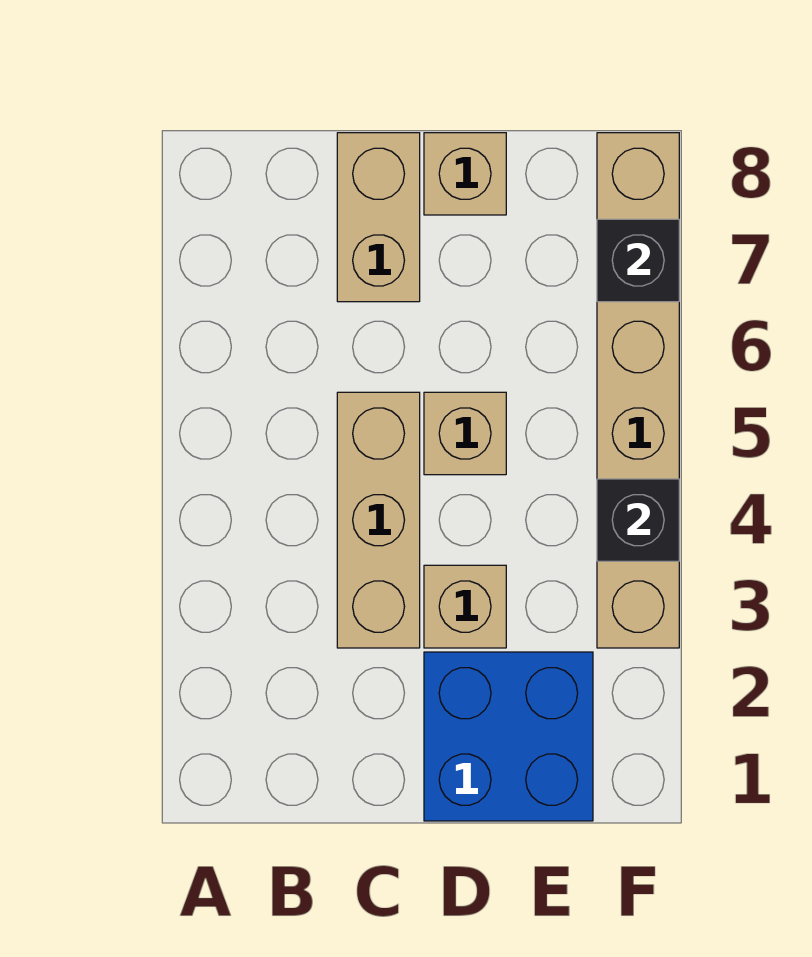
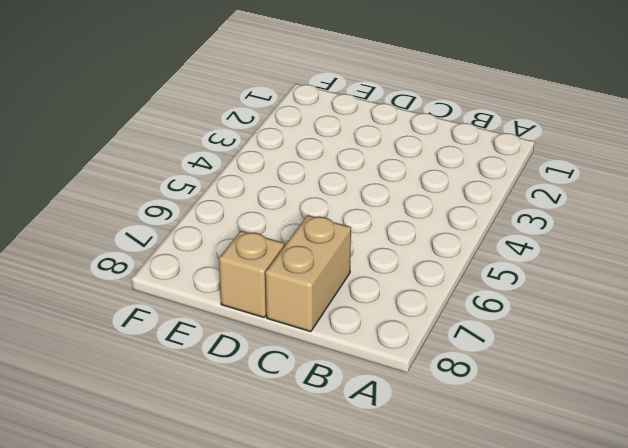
none -> tan brick C3:C5 level 1
none -> blue brick D1:E2 level 1

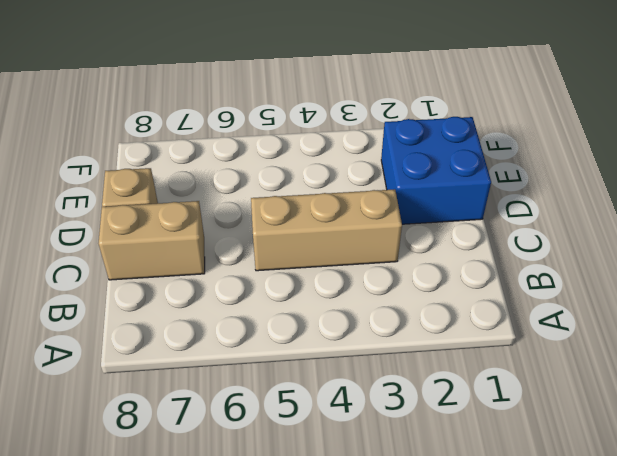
none -> tan brick D3 level 1
none -> tan brick D5 level 1

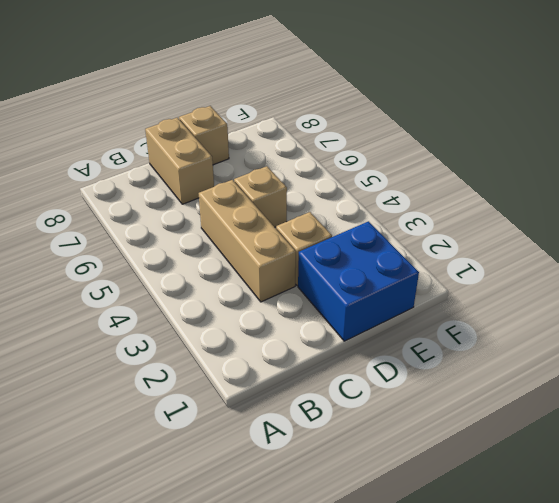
none -> tan brick F3:F8 level 1
none -> black brick F4 level 2

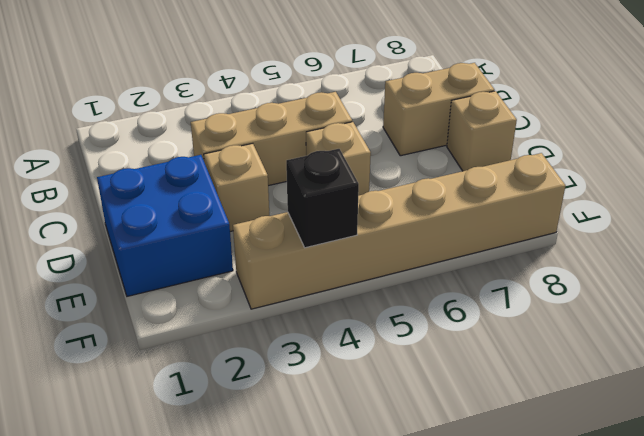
none -> black brick F7 level 2

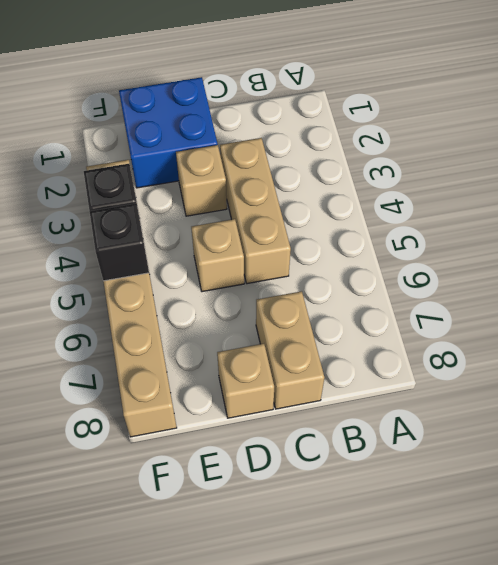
black brick F5 level 2 -> black brick F7 level 2

